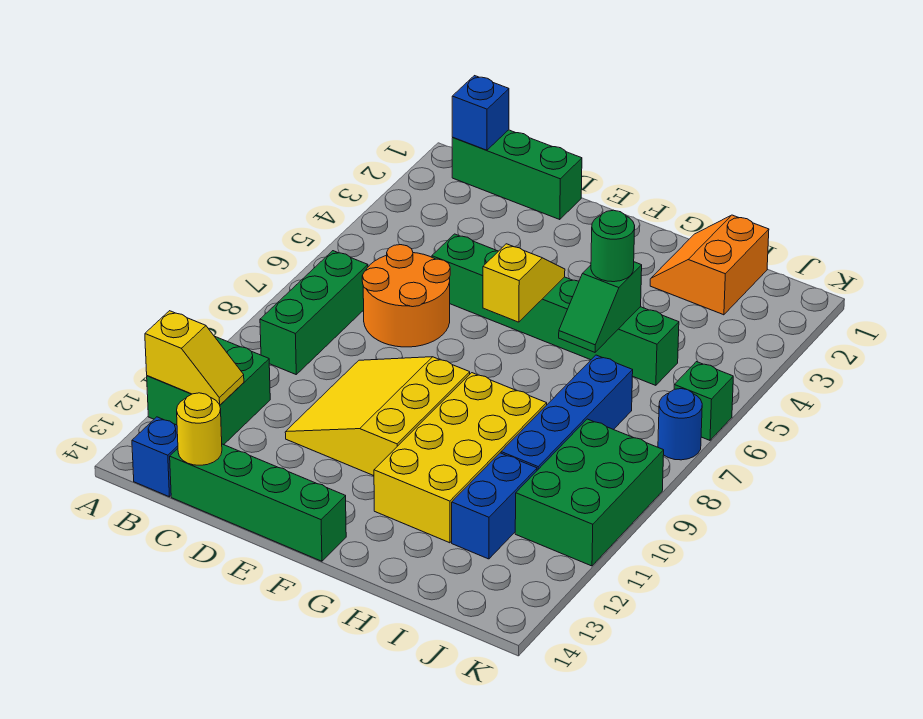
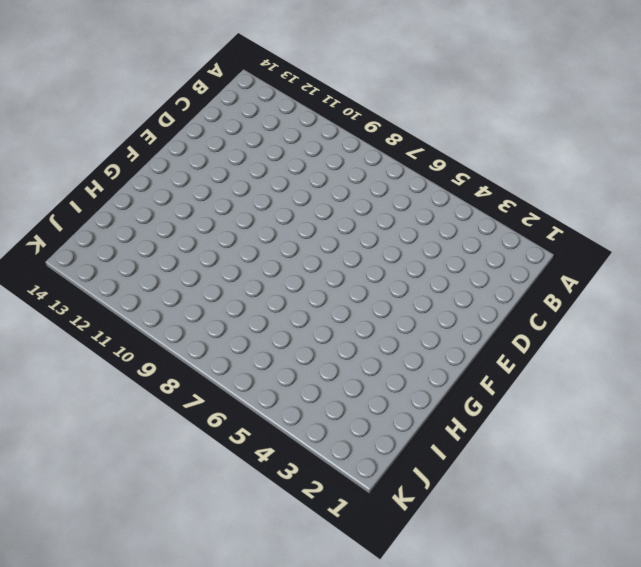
none -> green brick A11:B12 level 1
none -> green brick B1:D1 level 1
none -> green brick B7:B9 level 1

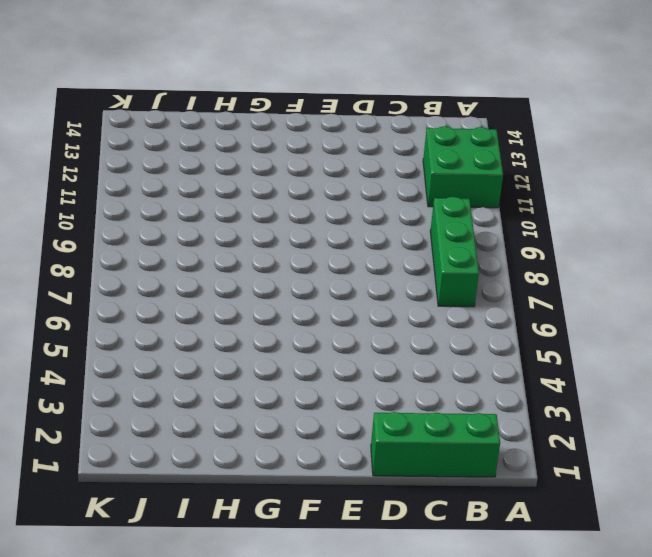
none -> blue brick B14 level 1
none -> orange round brick C6:D7 level 1
none -> green brick C14:F14 level 1

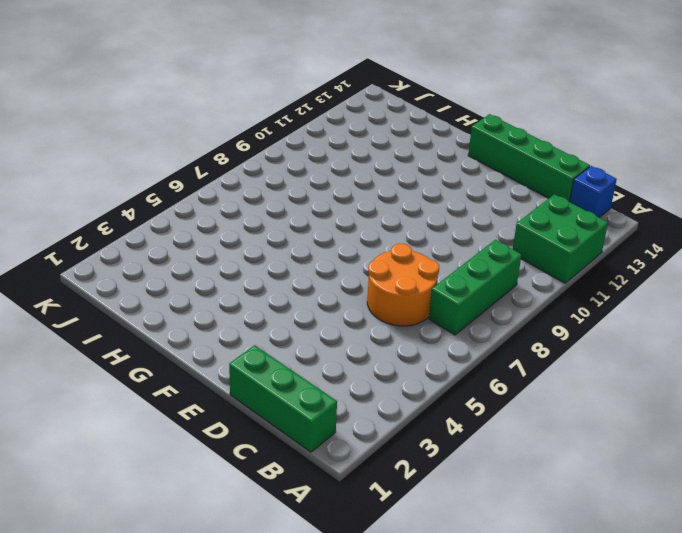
none -> green brick D5:I5 level 1
none -> yellow slope D9:F11 level 1 top F
none -> yellow brick G9:H12 level 1

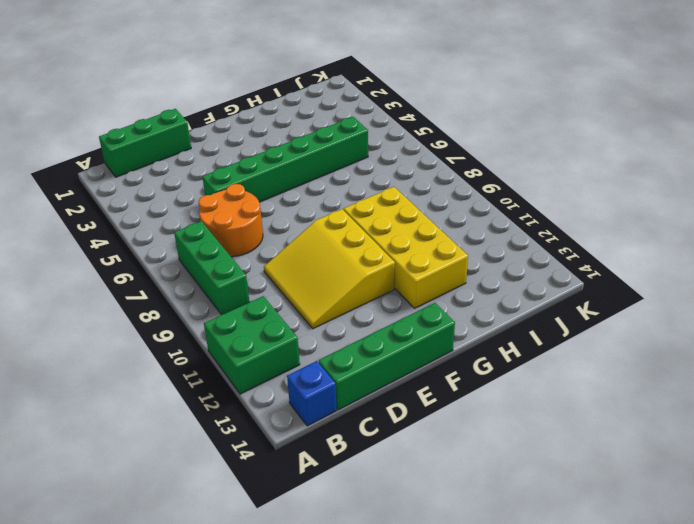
none -> orange slope H1:I2 level 1 top I
none -> blue brick I7:I10 level 1
none -> blue brick I11:I12 level 1

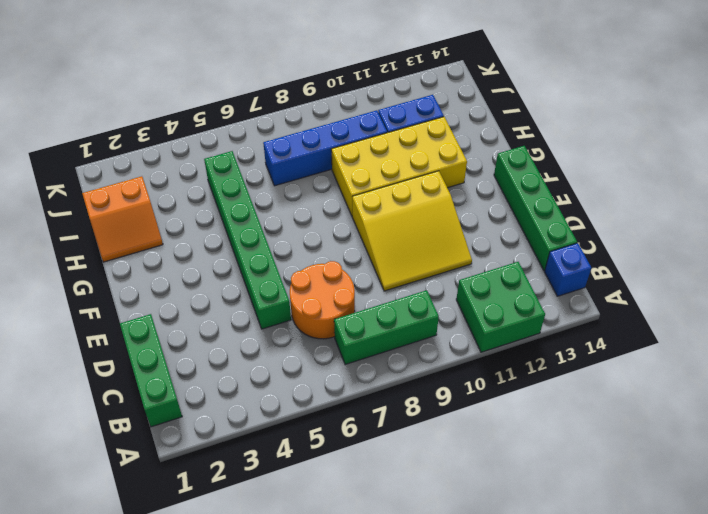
none -> green brick J9:K11 level 1
none -> green brick K6 level 1
none -> blue round brick K7 level 1

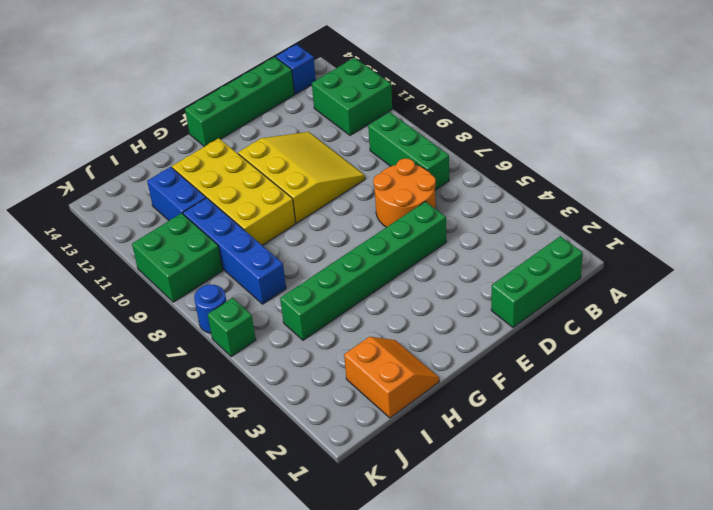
green brick J9:K10 level 1 -> green brick J9:K11 level 1
none -> yellow slope A12:B12 level 2 top A
none -> blue brick B1 level 2
none -> yellow round brick C14 level 2

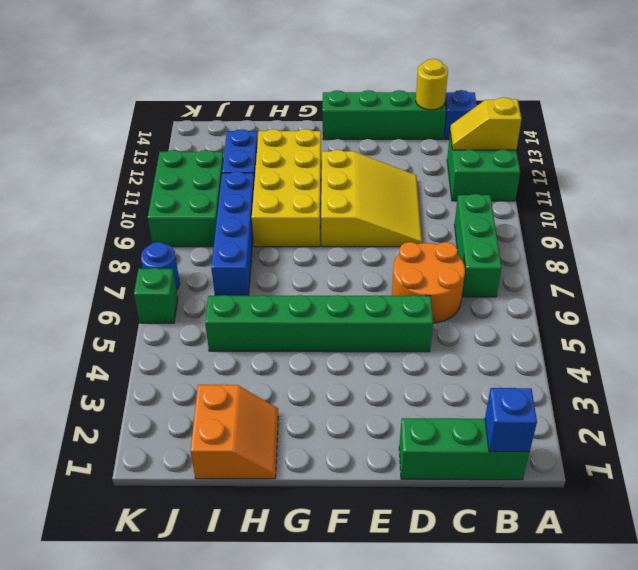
none -> yellow slope F5:F6 level 2 top 6
none -> green slope H5:H6 level 2 top 5
none -> green round brick H5 level 3

